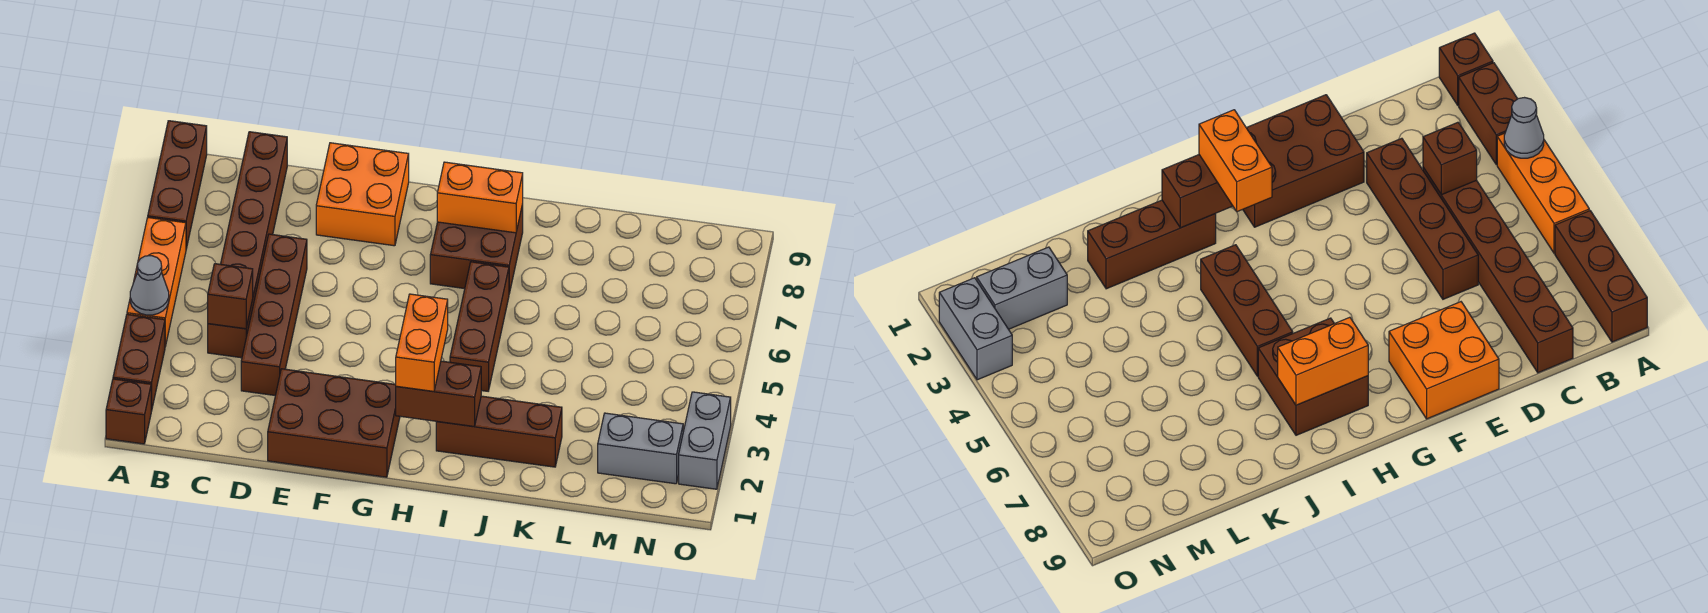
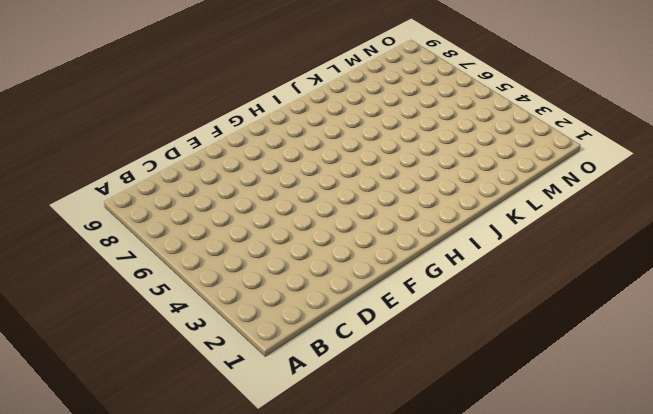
none -> brown brick A1 level 1
none -> brown brick A2:A3 level 1
none -> orange brick A4:A6 level 1

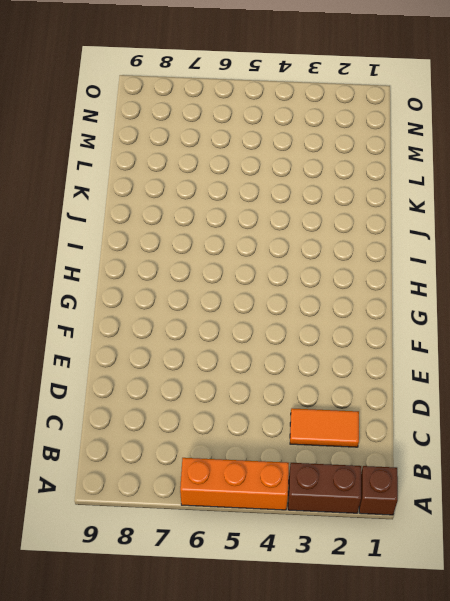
orange tile C2:C3 level 1 -> none
none -> brown brick A7:A9 level 1
none -> brown brick C4:C9 level 1
none -> brown brick D3:D6 level 1

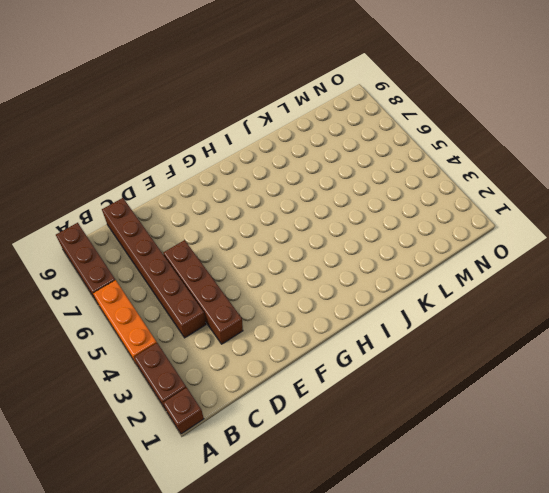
none -> brown brick E1:G2 level 1
none -> orange brick E8:F9 level 1
none -> brown brick H7:I8 level 1

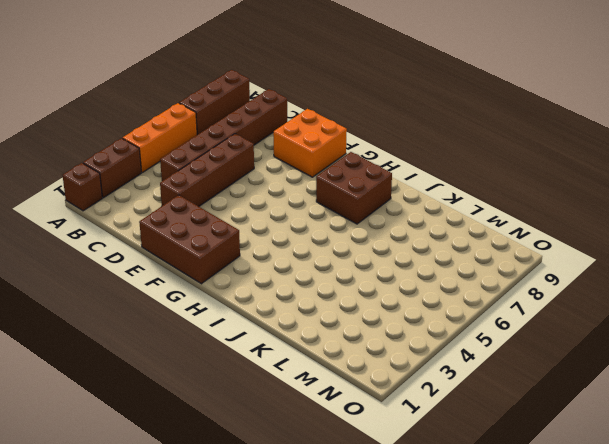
none -> brown brick I2:K2 level 1
none -> brown brick I4:I6 level 1
none -> grey brick M2:N2 level 1

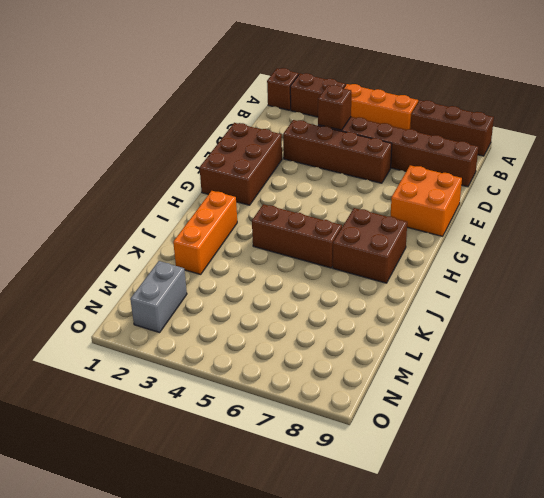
orange brick I2:K2 level 1 -> brown brick I2:K2 level 1
none -> grey brick O2:O3 level 1
none -> grey cone A4 level 2
none -> brown brick H2:I2 level 2

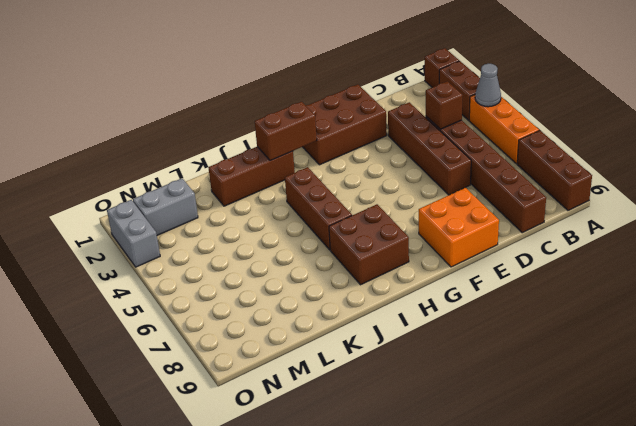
none -> orange brick H8:I8 level 2
none -> orange brick H2:H3 level 3

